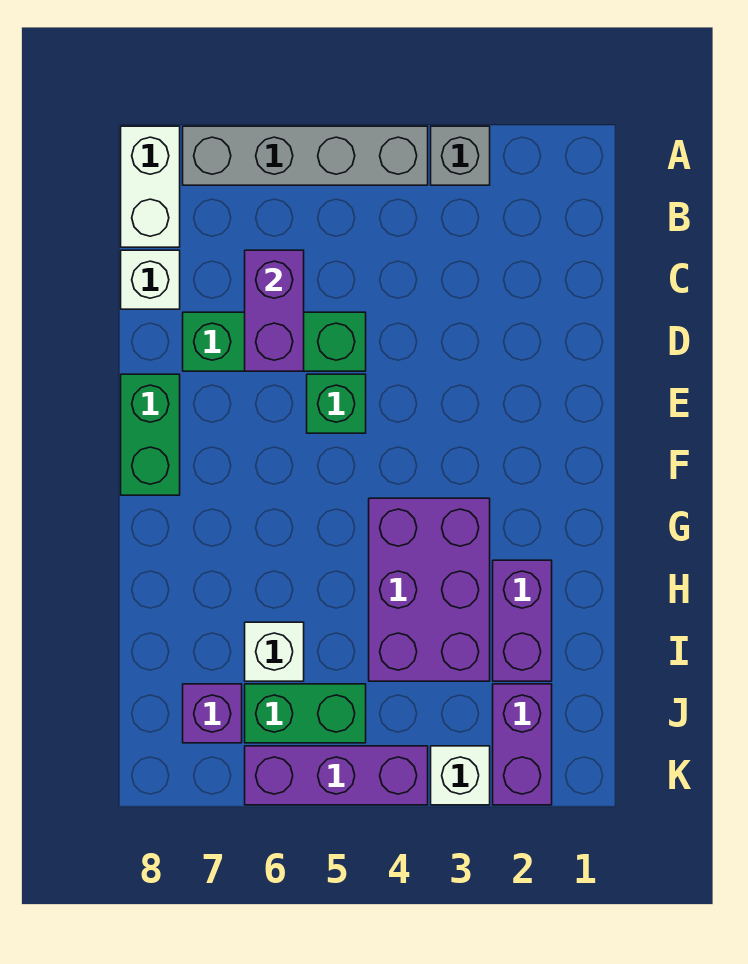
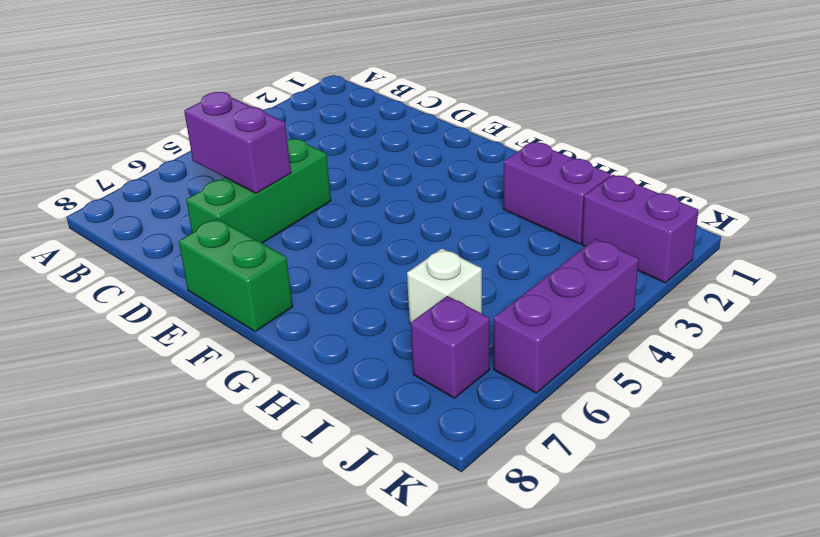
none -> grey brick A3 level 1
none -> grey brick A4:A7 level 1
none -> white brick A8:B8 level 1

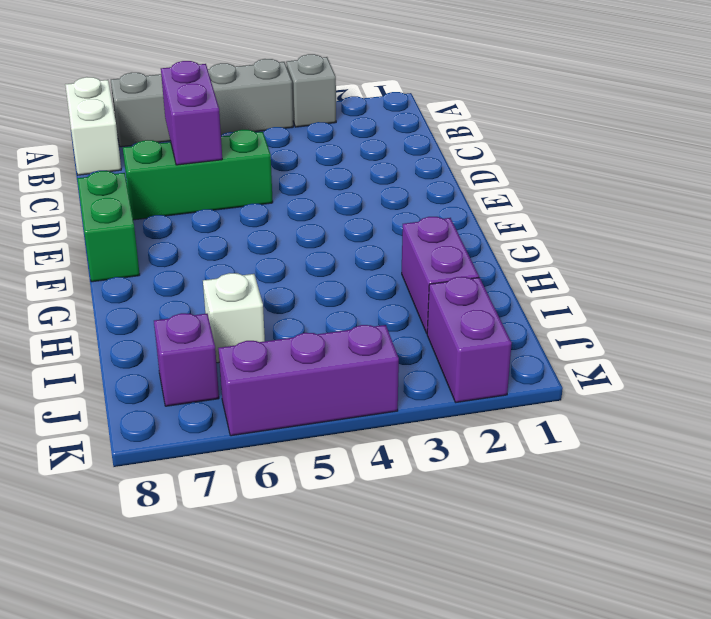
none -> white brick C8 level 1
none -> green brick E5 level 1
none -> purple brick G3:I4 level 1

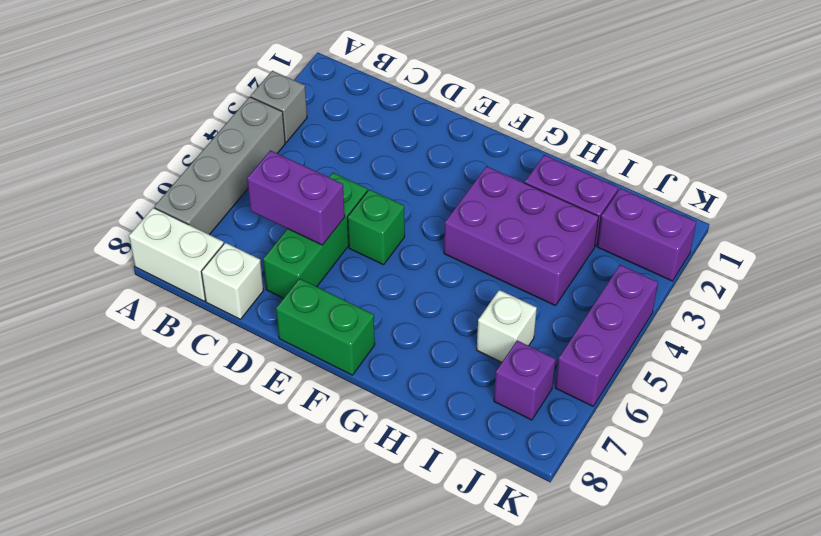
none -> green brick J5:J6 level 1
none -> white brick K3 level 1

